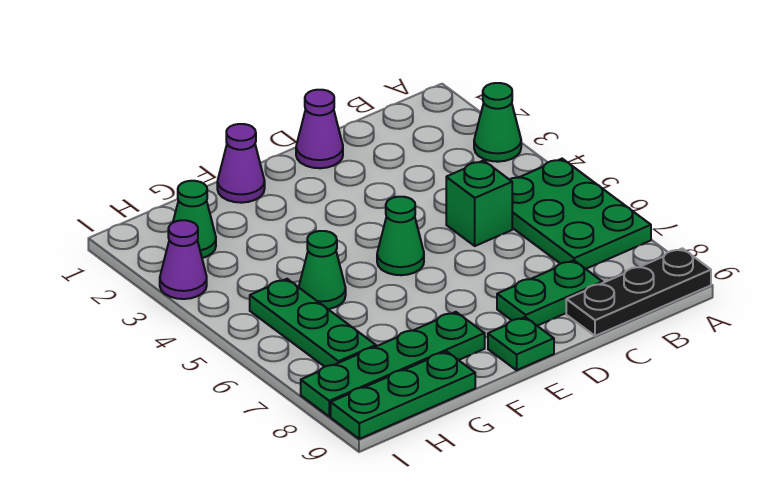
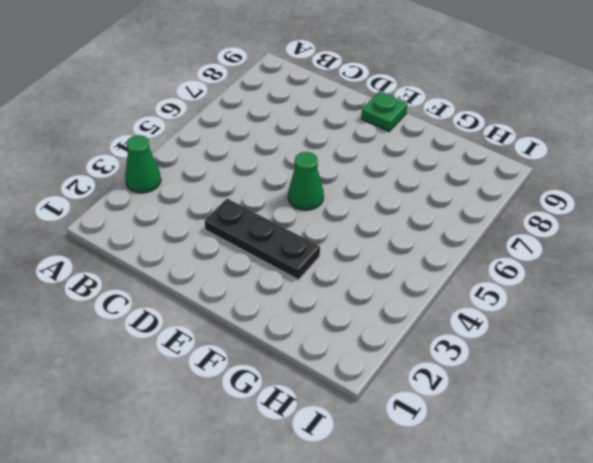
black plate D3:F3 level 1 -> black plate A9:C9 level 1
none -> green plate A5:B7 level 1
none -> green brick C5 level 1
none -> green plate C8:D8 level 1

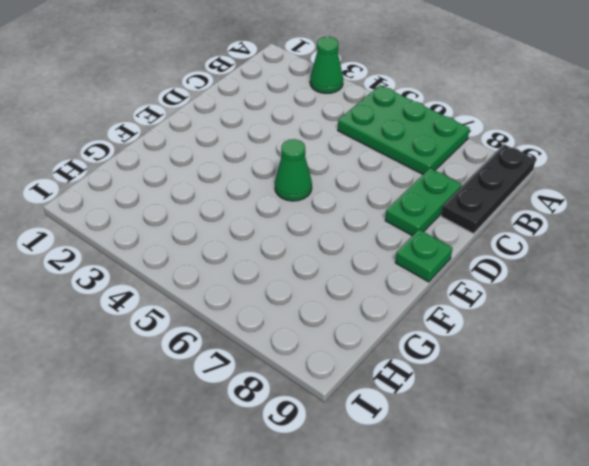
none -> green brick C5 level 1
none -> purple cone D1 level 1
none -> purple cone F1 level 1

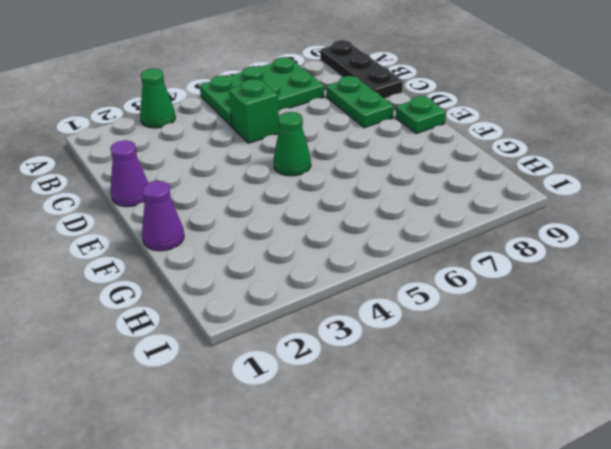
none -> green plate F8:I8 level 1
none -> green cone G5 level 1
none -> green plate G9:I9 level 1

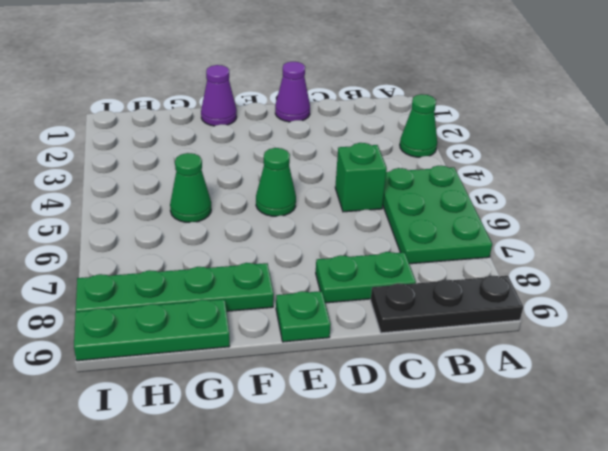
none -> green cone H2 level 1
none -> green plate H5:H7 level 1
none -> purple cone I3 level 1

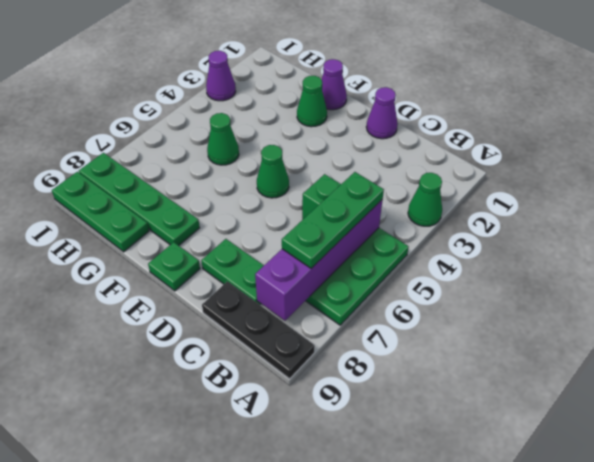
purple brick B5:B8 level 2 -> none
green plate B5:B7 level 3 -> green plate H5:H7 level 1
green cone F2 level 1 -> green cone H2 level 1

